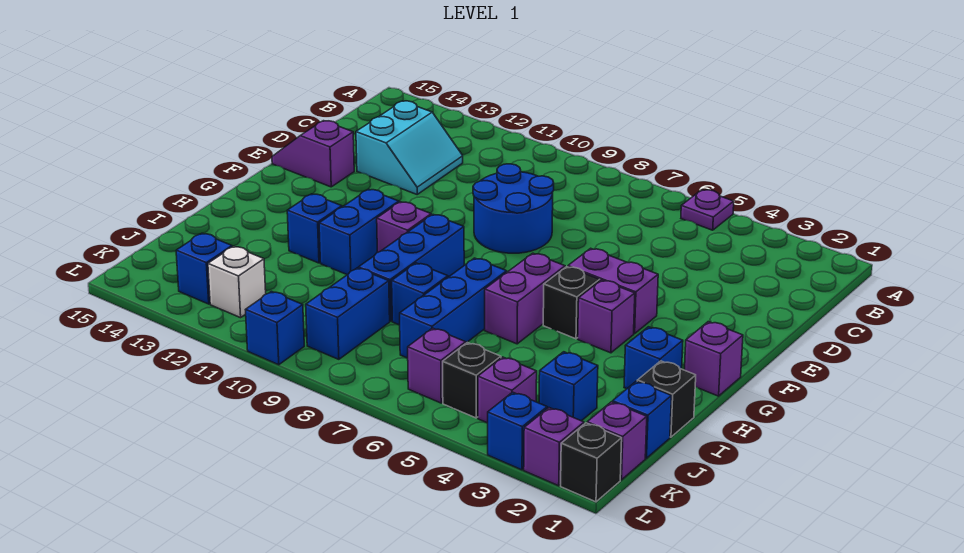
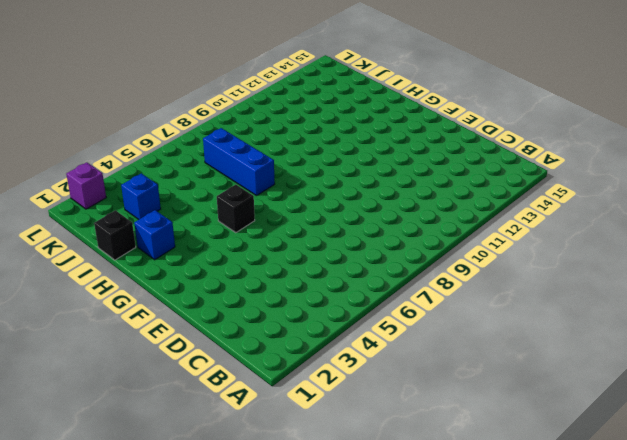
none -> purple plate A5 level 1
none -> cyan slope C12:D13 level 1 top 13
none -> blue round brick D8:E9 level 1
none -> purple slope E14:E15 level 1 top 14

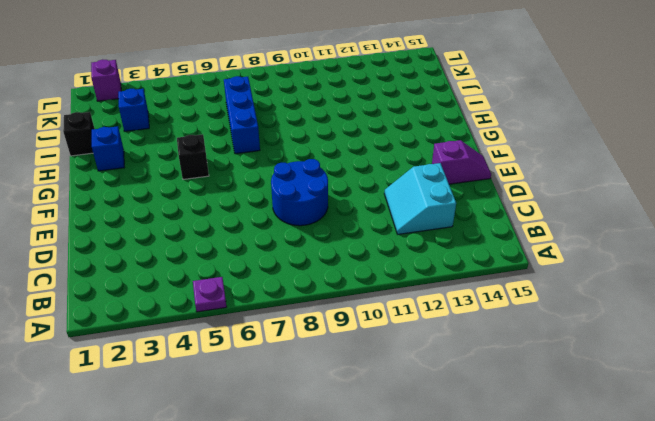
none -> purple brick F4:F5 level 1
none -> purple brick G1 level 1
none -> purple brick G4 level 1
none -> purple brick G6:H6 level 1

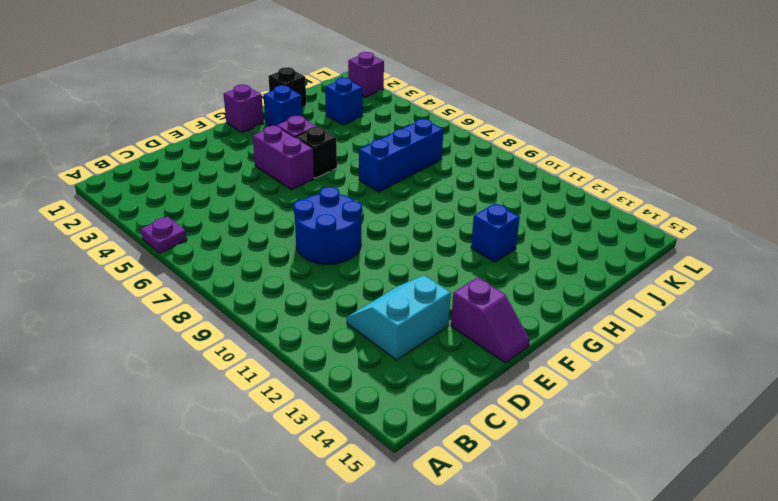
none -> purple brick G6:H6 level 1
none -> blue brick G9:I9 level 1
none -> purple brick G10 level 1
none -> blue brick G11:H11 level 1

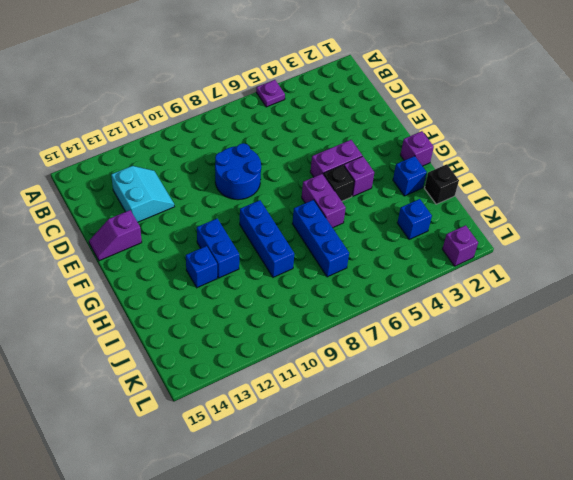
none -> purple brick G10 level 1
none -> blue brick I8 level 1
none -> blue brick J1 level 1
none -> blue brick J9:K9 level 1

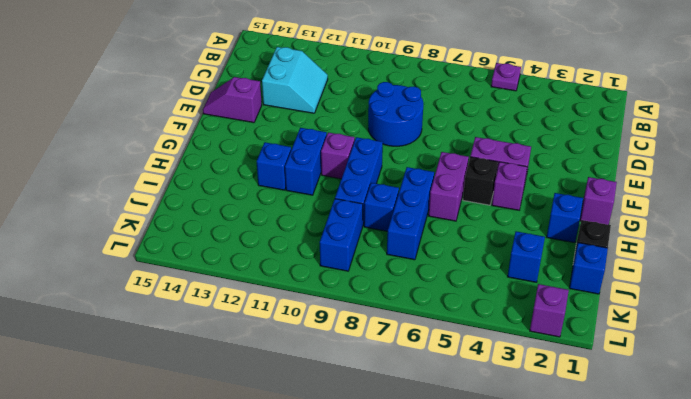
none -> purple brick K1 level 1
none -> purple brick K4 level 1
none -> black brick K5 level 1
none -> purple brick K6 level 1

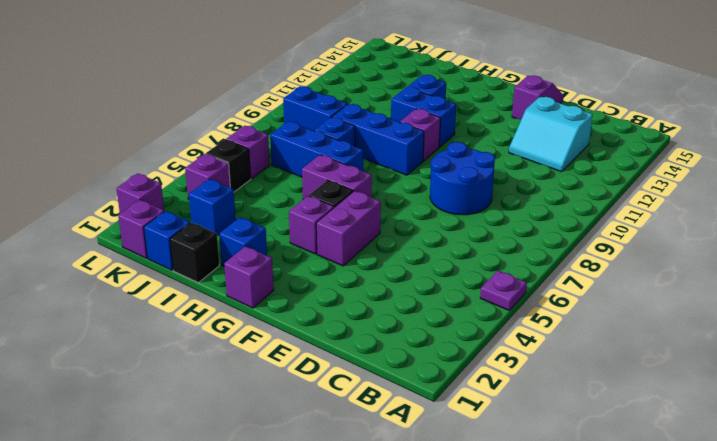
none -> white brick K12 level 1
none -> blue brick K13 level 1
none -> black brick L1 level 1
none -> blue brick L3 level 1

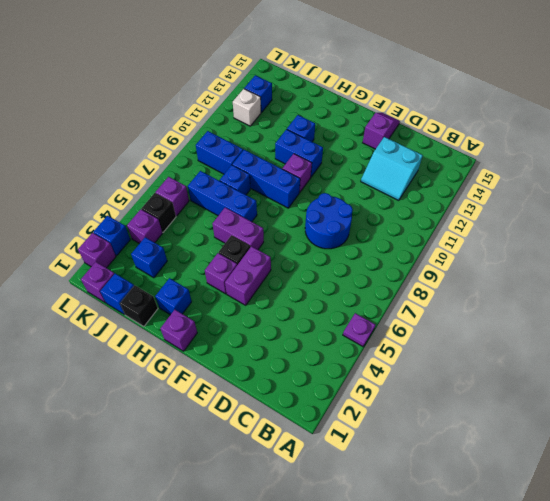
none -> black brick L1 level 1
none -> blue brick L10 level 1

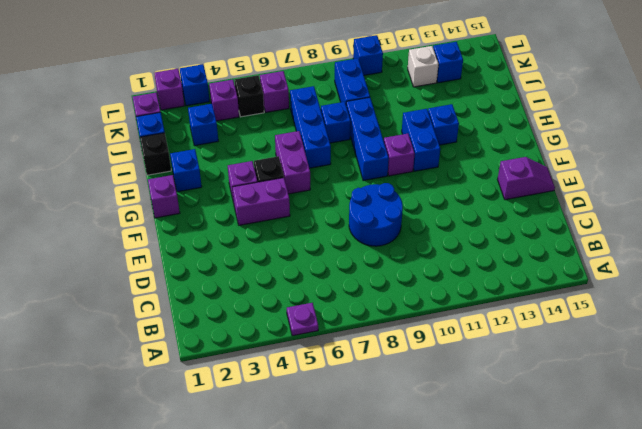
none -> cyan slope C12:D13 level 1 top 13
none -> black brick L1 level 1

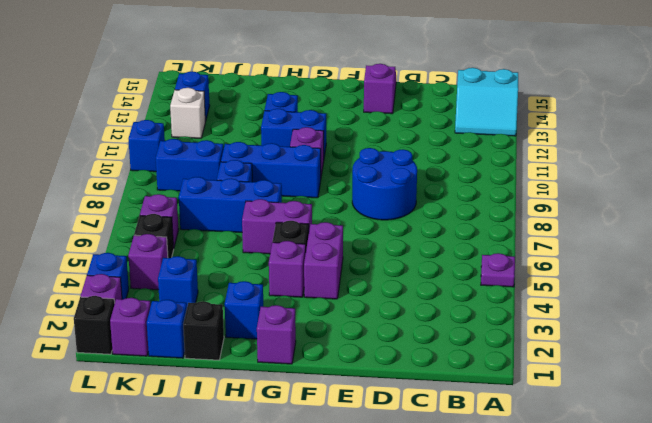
cyan slope A13:B14 level 1 top 14 -> cyan slope C12:D13 level 1 top 13

